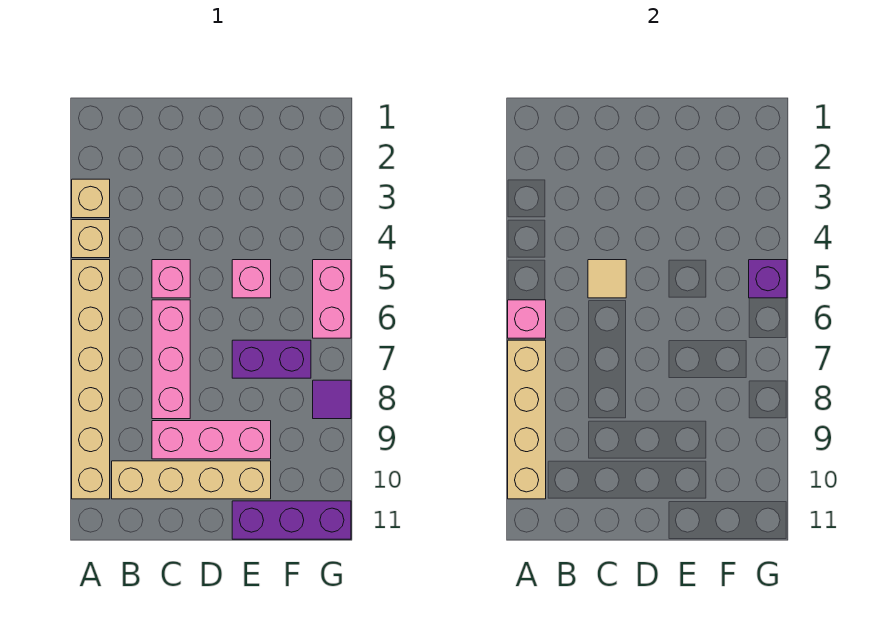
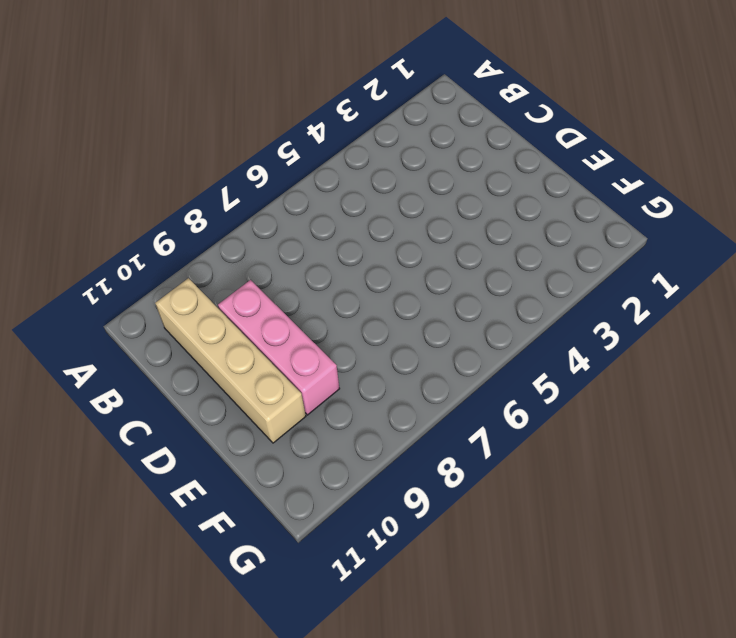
none -> tan brick A3 level 1
none -> tan brick A4 level 1
none -> tan brick A5:A10 level 1

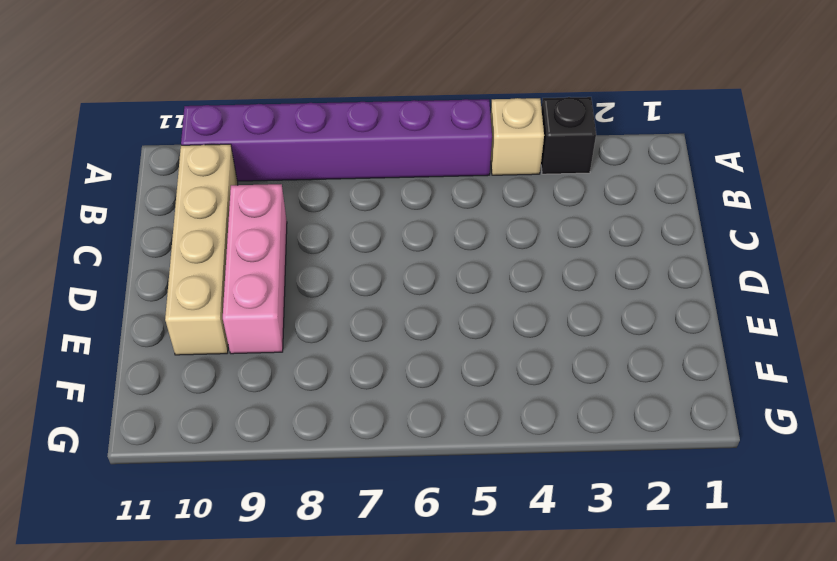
black brick A3 level 1 -> tan brick A3 level 1
purple brick A5:A10 level 1 -> tan brick A5:A10 level 1
none -> pink brick C5 level 1
none -> pink brick C6:C8 level 1
none -> pink brick E5 level 1

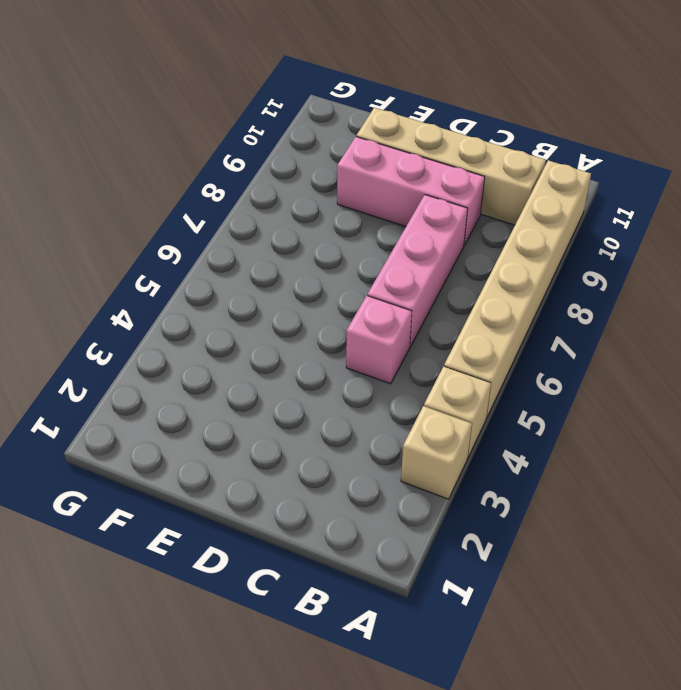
none -> pink brick E5 level 1
none -> purple brick E7:F7 level 1
none -> purple brick E11:G11 level 1

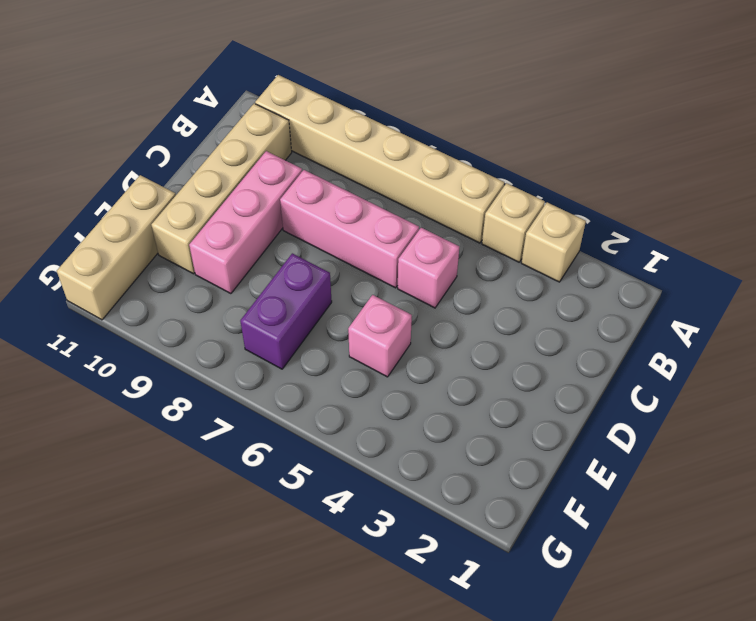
tan brick E11:G11 level 1 -> purple brick E11:G11 level 1
none -> pink brick G5:G6 level 1
none -> purple tile G8 level 1
none -> pink brick A6 level 2

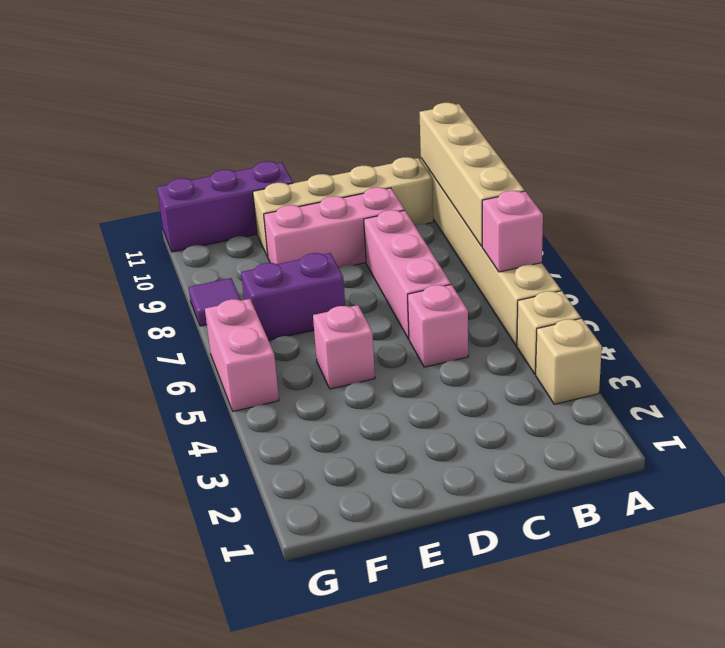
none -> tan tile C5 level 2
none -> purple brick G5 level 2

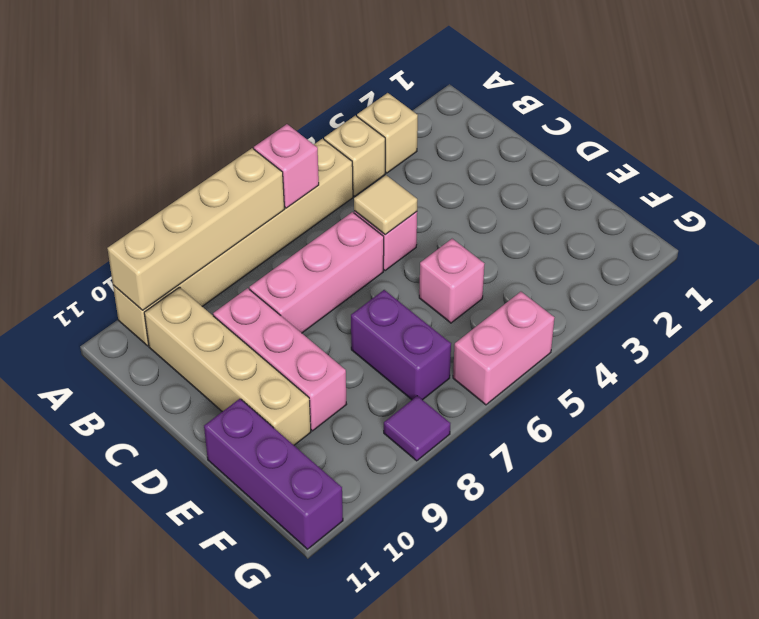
none -> purple brick G5 level 2

